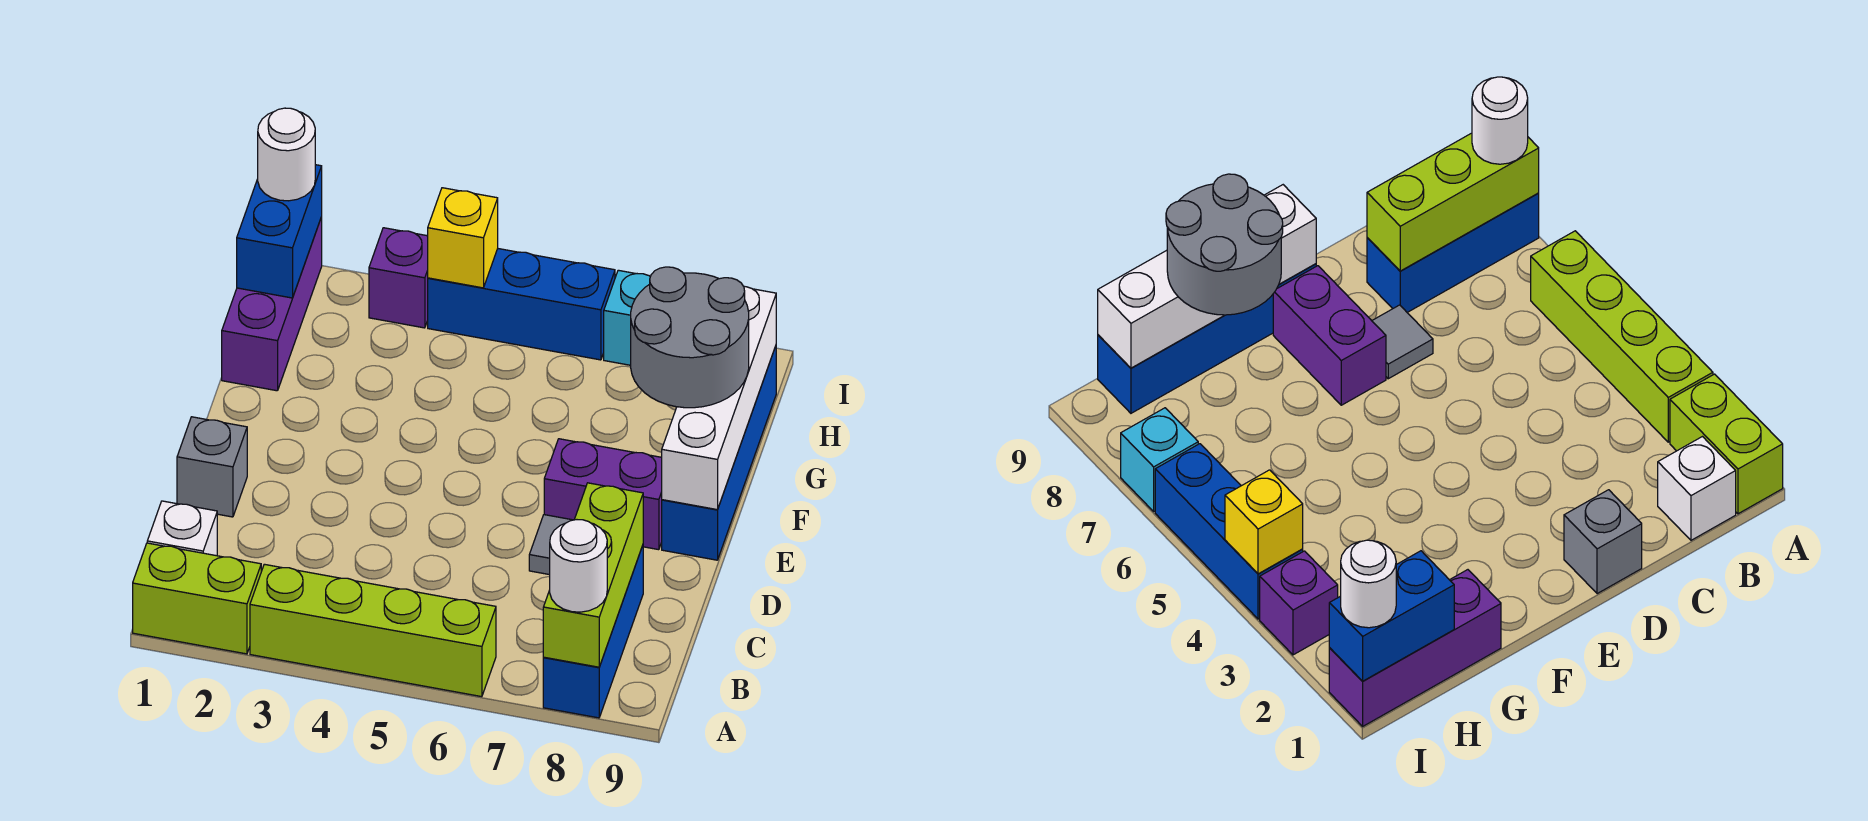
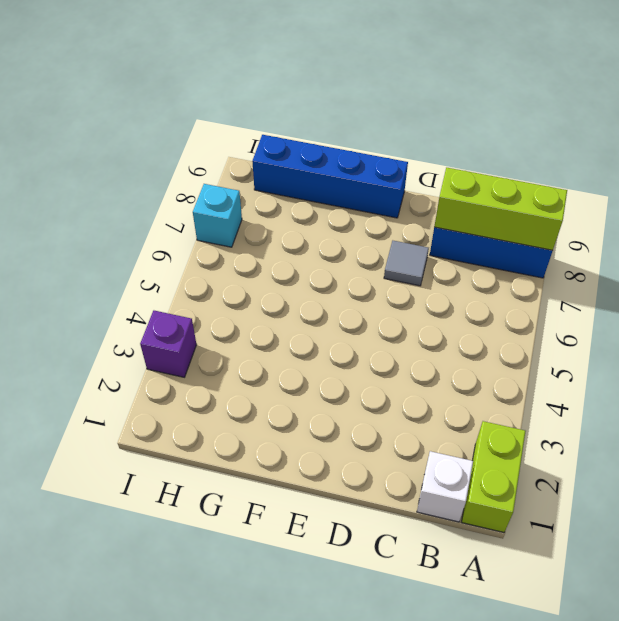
none -> lime brick A3:A6 level 1
none -> grey brick D1 level 1
none -> purple brick E7:E8 level 1

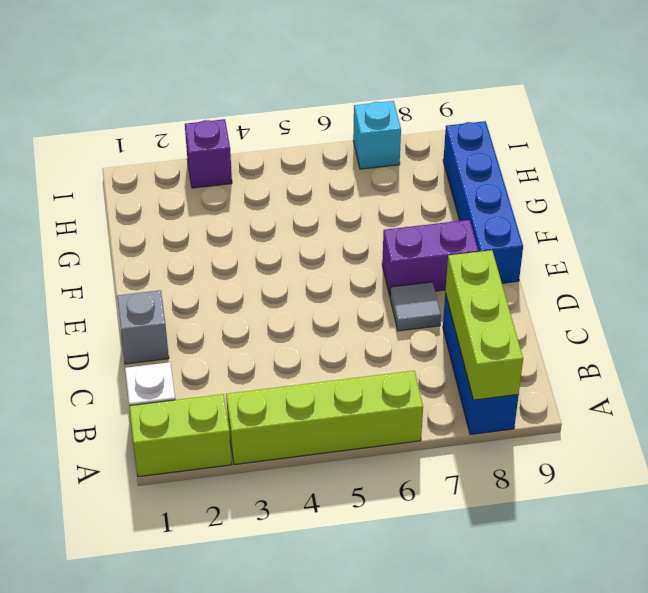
none -> purple brick G1:I1 level 1
none -> blue brick I4:I6 level 1
none -> white brick E9:H9 level 2

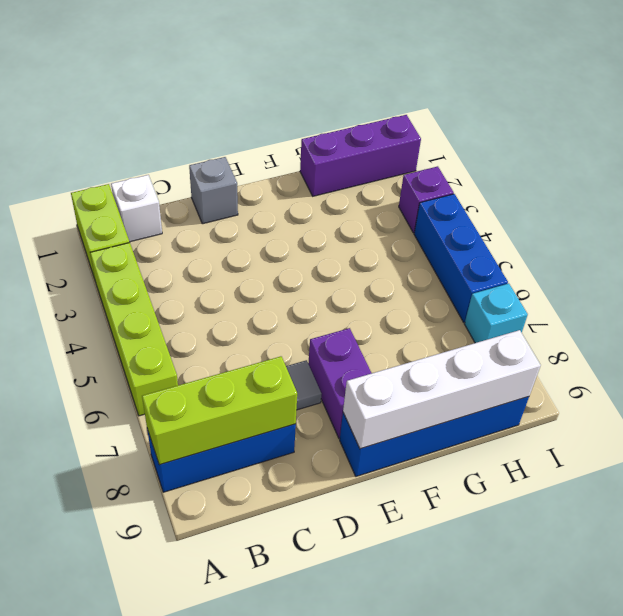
none -> blue brick H1:I1 level 2
none -> yellow brick I4 level 2
none -> white round brick A8 level 3

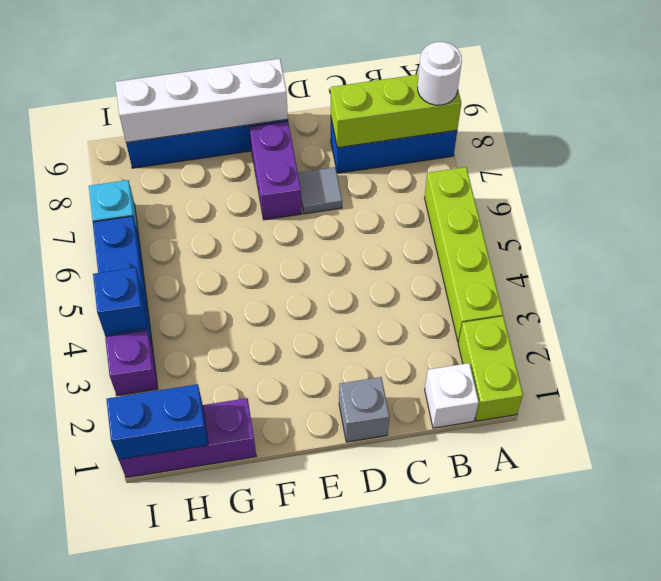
blue brick I4 level 2 -> yellow brick I4 level 2
none -> grey round brick F8:G9 level 3
none -> white round brick I1 level 3

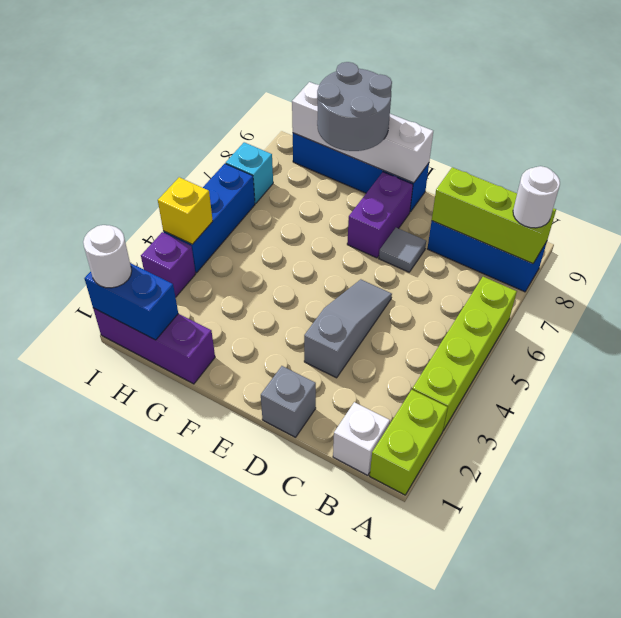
grey slope D3:D5 level 1 top 3 -> none

